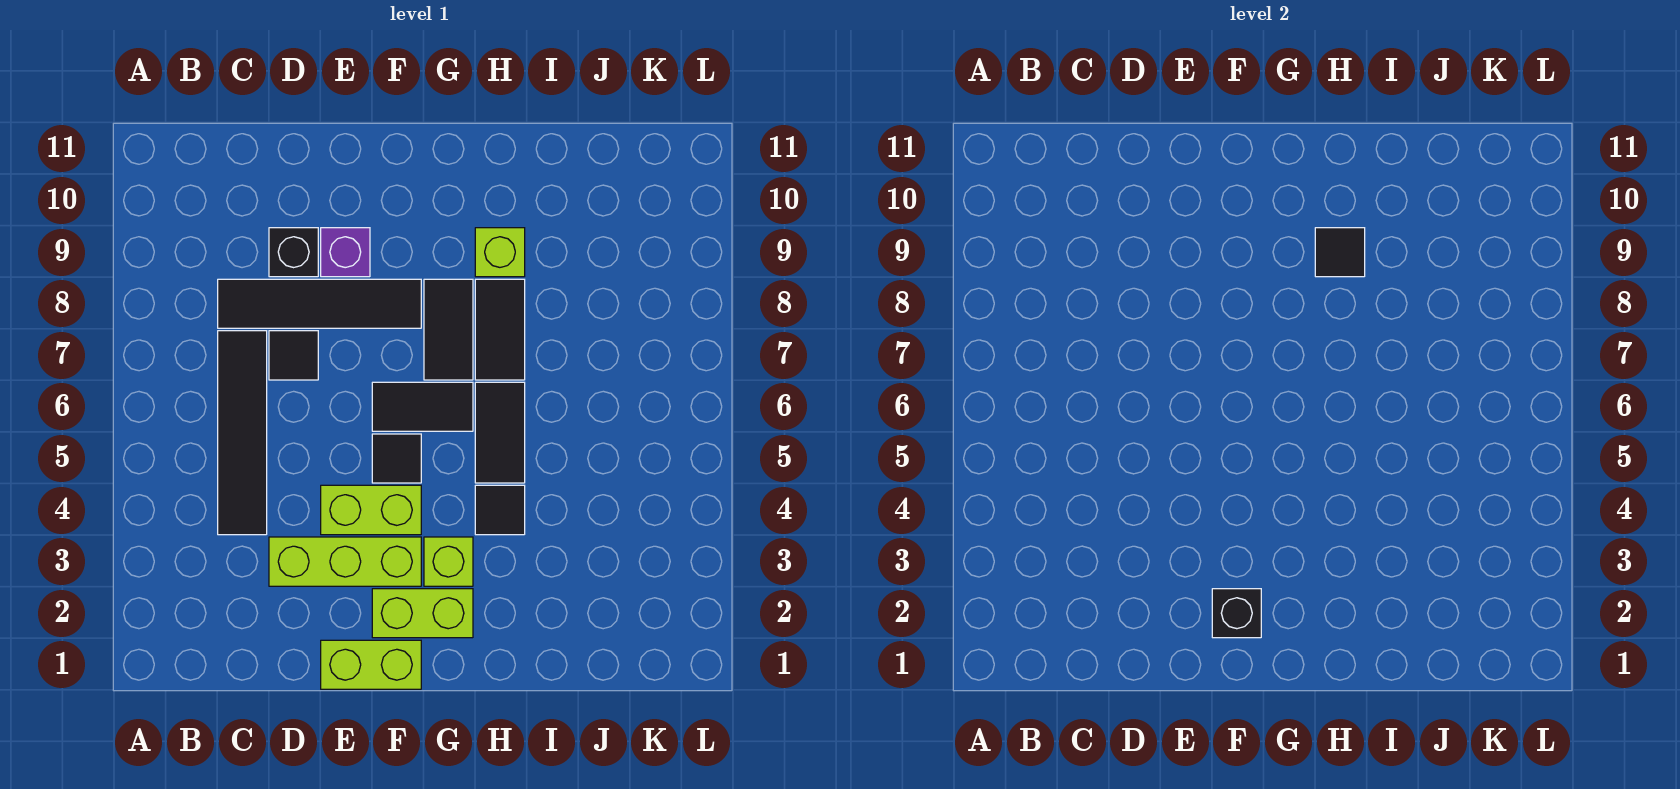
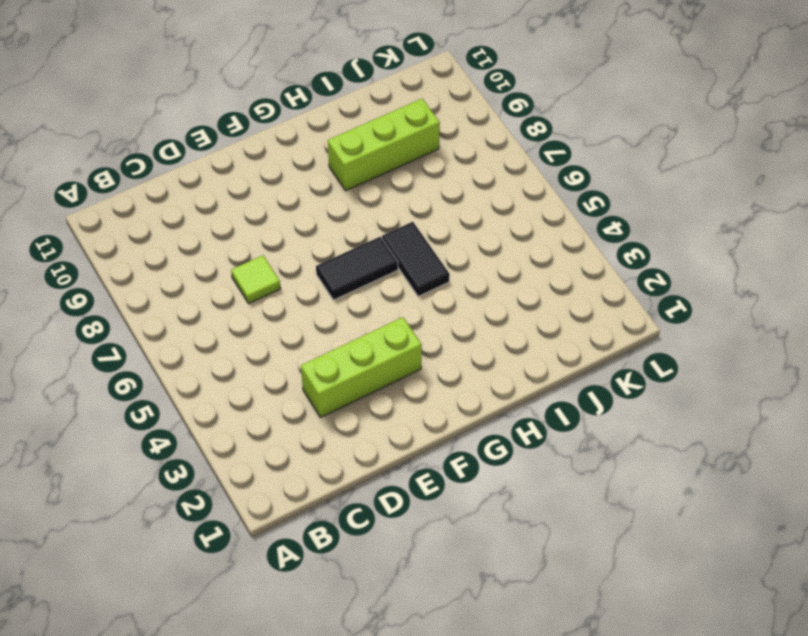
lime tile D7 level 1 -> black tile D7 level 1
lime brick H9:J9 level 1 -> lime brick H9 level 1
none -> black tile C4:C7 level 1
none -> black tile C8:F8 level 1
none -> black brick D9 level 1

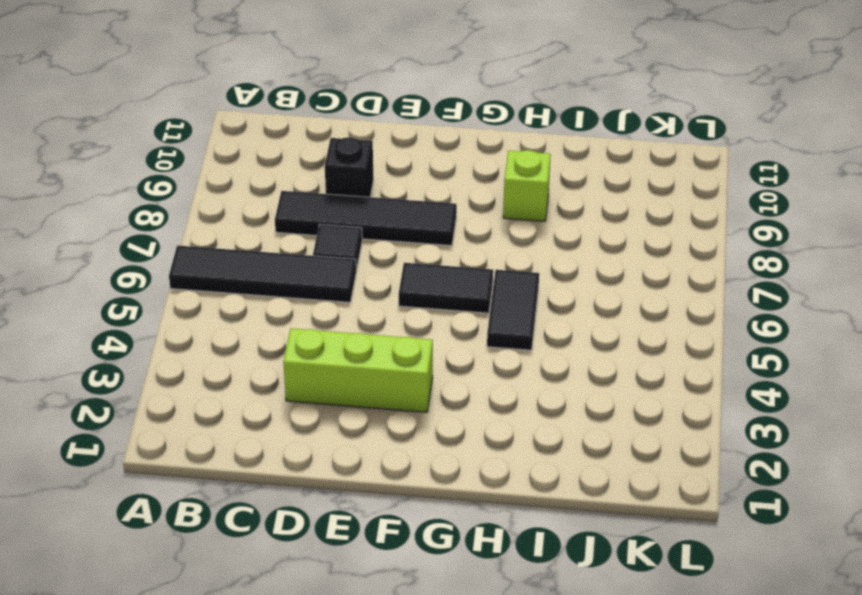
black tile A6:D6 level 1 -> black tile C4:C7 level 1
none -> lime brick E1:F1 level 1
none -> lime brick E4:F4 level 1
none -> purple brick E9 level 1

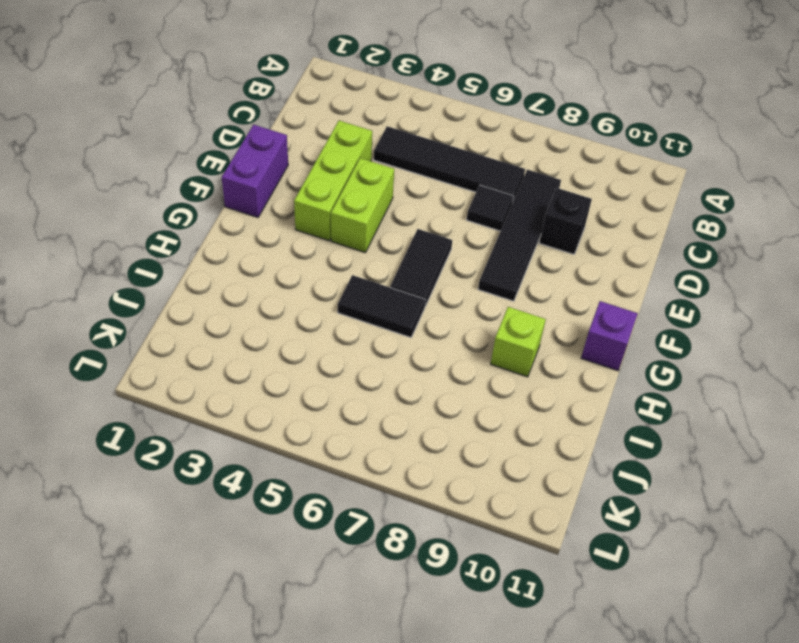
purple brick E1:F1 level 1 -> lime brick E1:F1 level 1
purple brick G11 level 1 -> purple brick E9 level 1
none -> lime brick F2:G2 level 1
none -> black tile F5 level 1
none -> lime brick G3 level 1

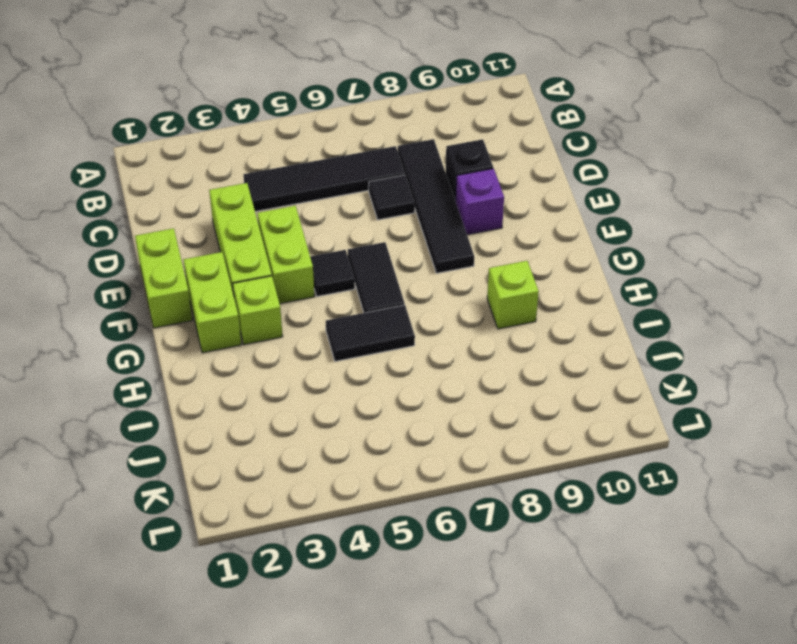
none -> black tile G7:G8 level 1
none -> black tile H4 level 1
none -> black tile H7:H8 level 1

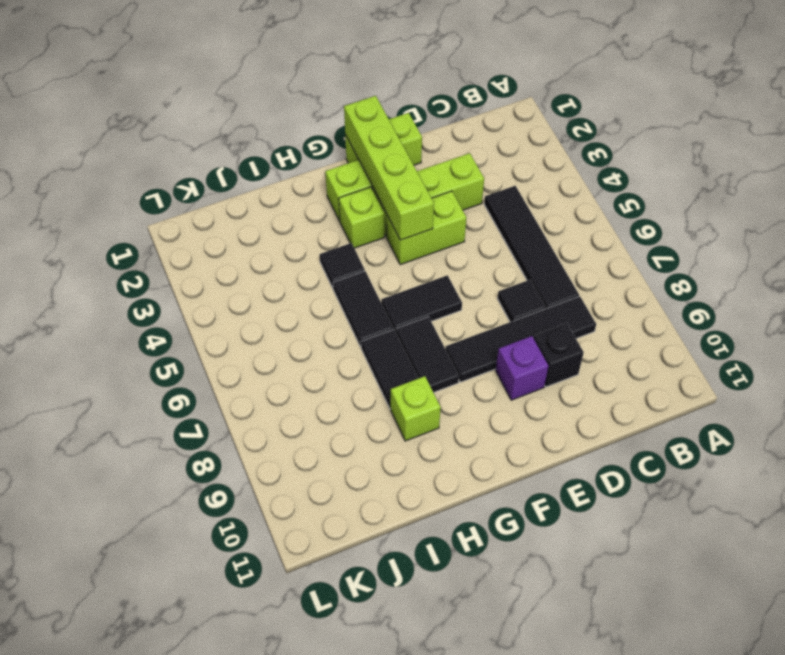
lime brick F1:F4 level 2 -> black brick F2 level 2
none -> black tile F5 level 1
none -> black tile H9 level 2

